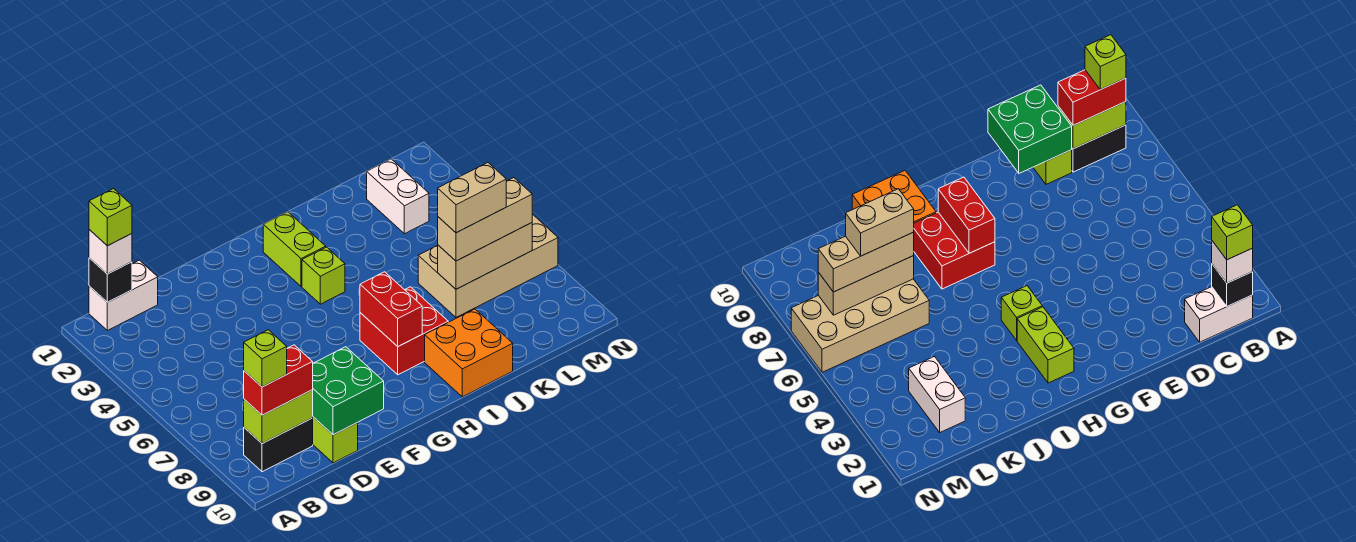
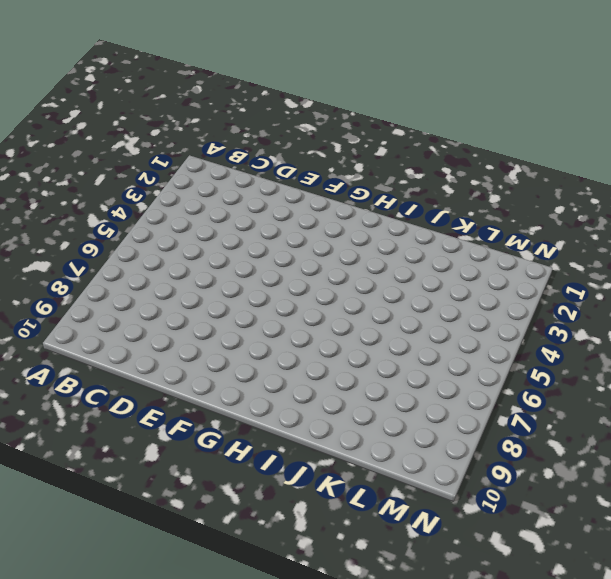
none -> white brick B1:C1 level 1
none -> black brick B9:C9 level 1
none -> lime brick D9:D10 level 1

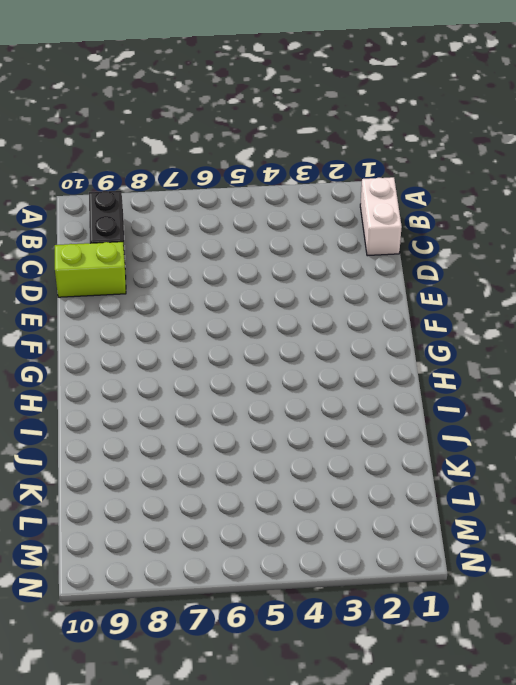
none -> lime brick H2:H3 level 1
none -> lime brick H4 level 1
none -> red brick H7:I8 level 1

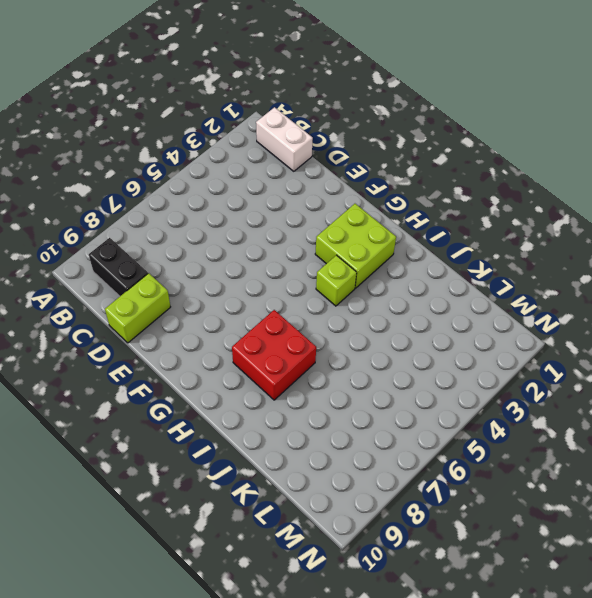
lime brick G2:H3 level 1 -> lime brick H2:H3 level 1
none -> orange brick I9:J10 level 1
none -> tan brick K6:N7 level 1
none -> white brick L2:L3 level 1

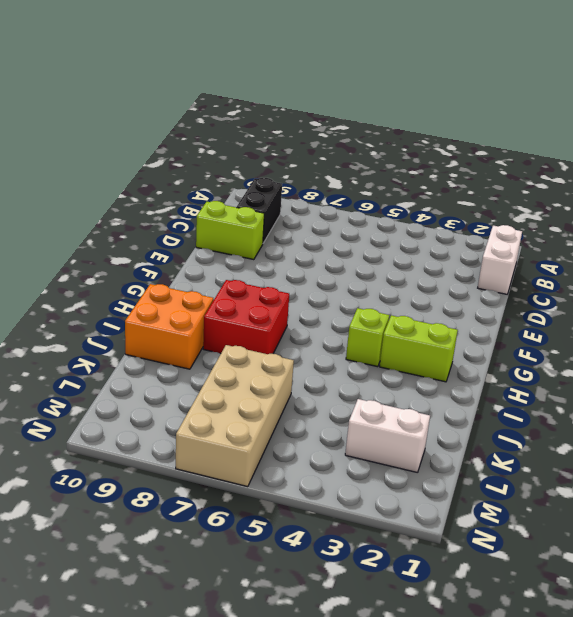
none -> black brick B1 level 2
none -> lime brick B9:C9 level 2
none -> green brick D9:E10 level 2

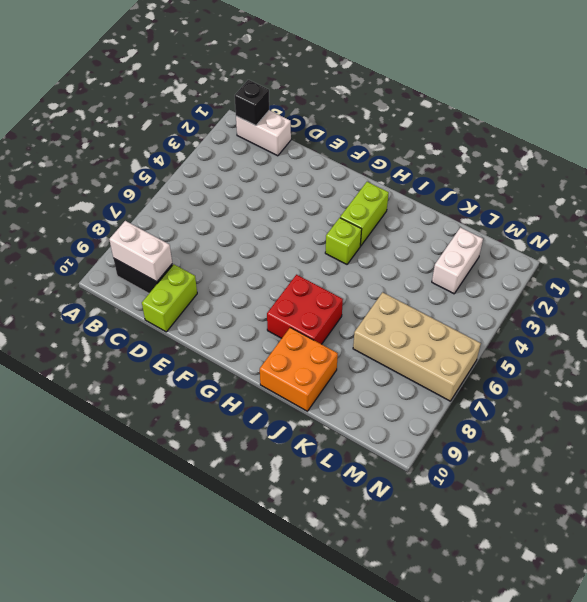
white brick B9:C9 level 2 -> lime brick B9:C9 level 2
none -> green brick D9:E10 level 2
none -> red brick H7:H8 level 2
none -> tan brick K7:M7 level 2

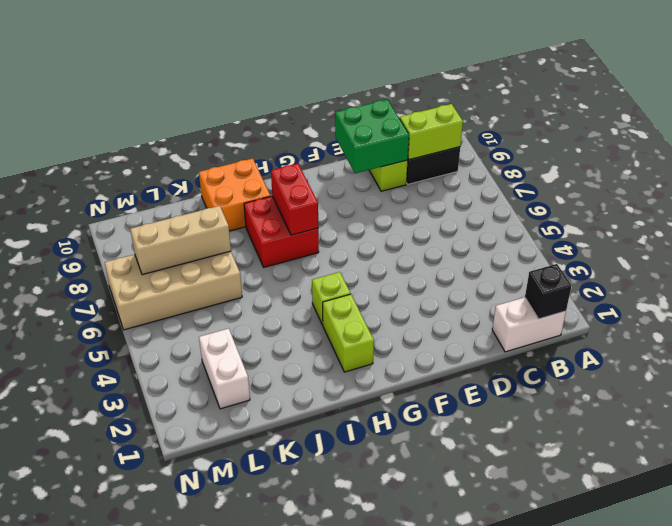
none -> white brick B1 level 3
none -> red brick B9:C9 level 3
none -> tan brick K7:M7 level 3

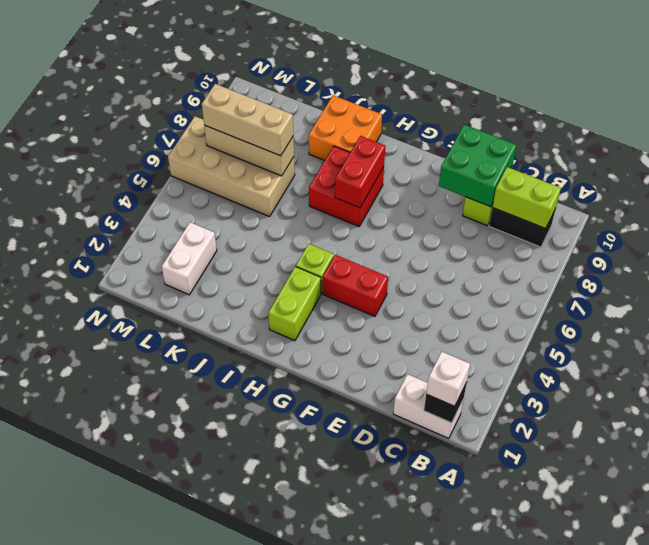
red brick F4:G4 level 1 -> red brick B9:C9 level 3
none -> lime brick B1 level 4
none -> lime brick B9 level 4
none -> tan brick K7:L7 level 4

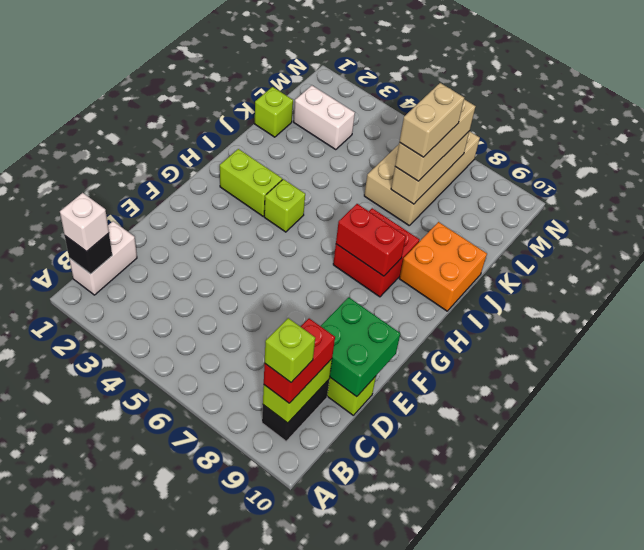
lime brick K1 level 1 -> lime brick B1 level 4

